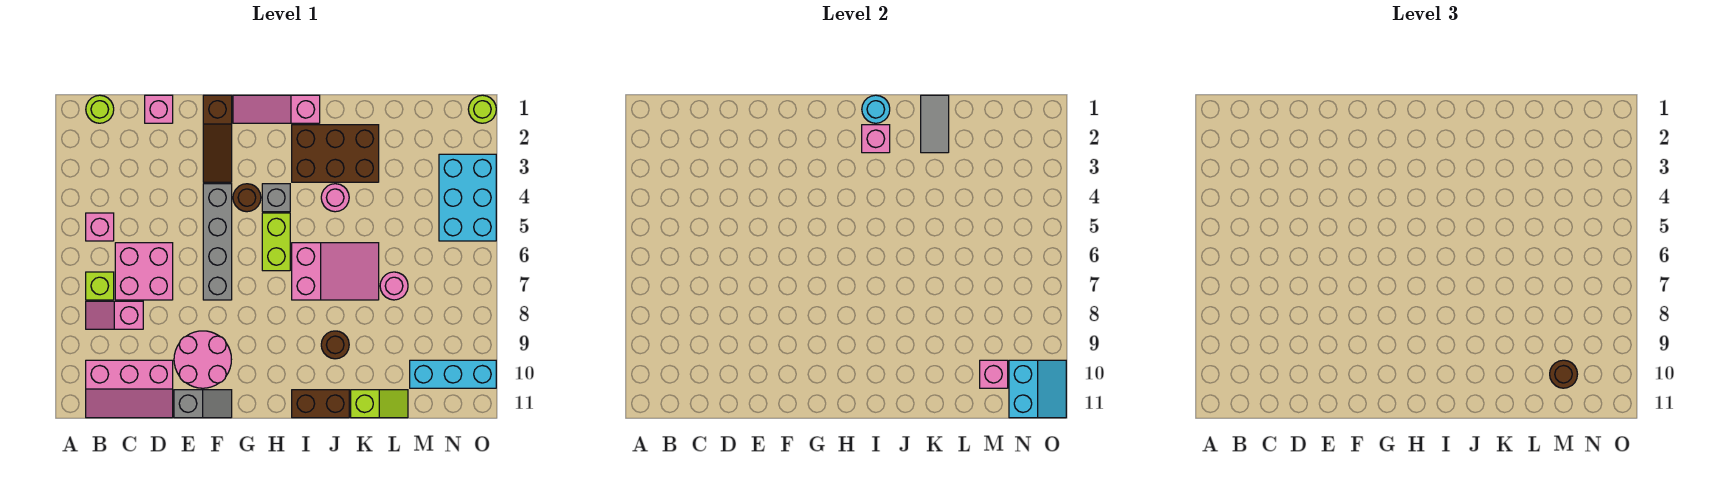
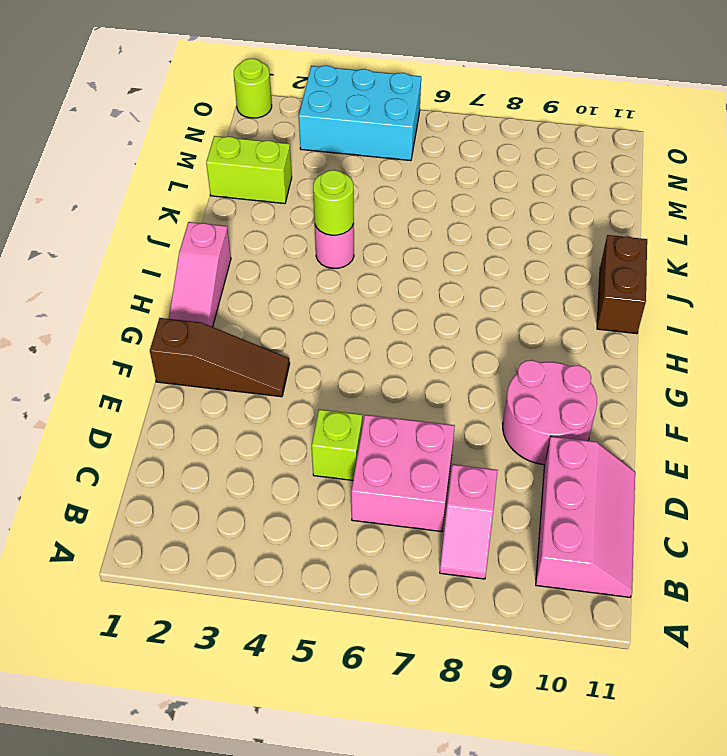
lime brick D5 level 1 -> lime brick B7 level 1
lime round brick J4 level 2 -> lime round brick B1 level 1
lime brick L1:L2 level 1 -> lime brick H5:H6 level 1
none -> pink brick B5 level 1
none -> pink brick D1 level 1
none -> grey slope E11:F11 level 1 top E
none -> grey brick F4:F7 level 1

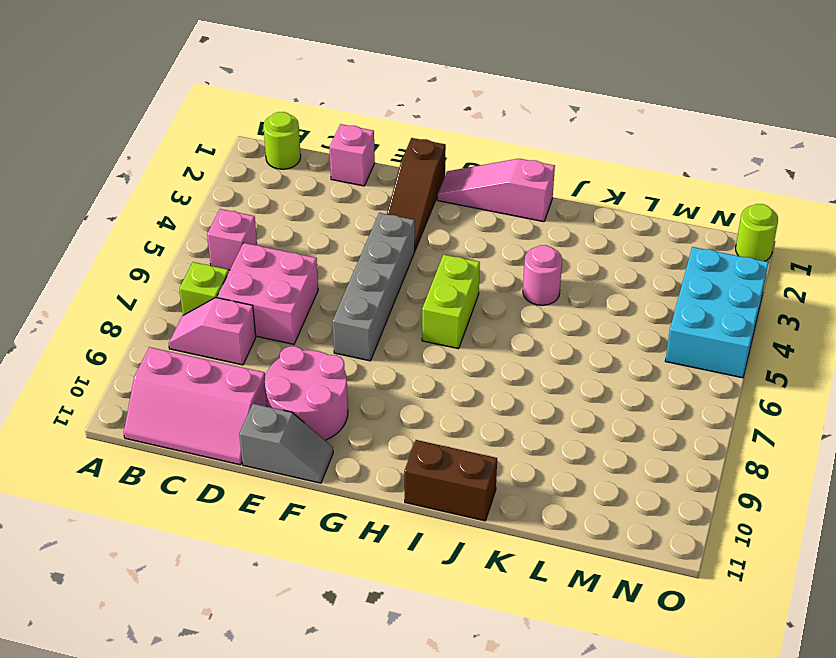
none -> brown round brick G4 level 1
none -> grey brick H4 level 1
none -> brown brick I2:K3 level 1
none -> pink slope I6:K7 level 1 top I

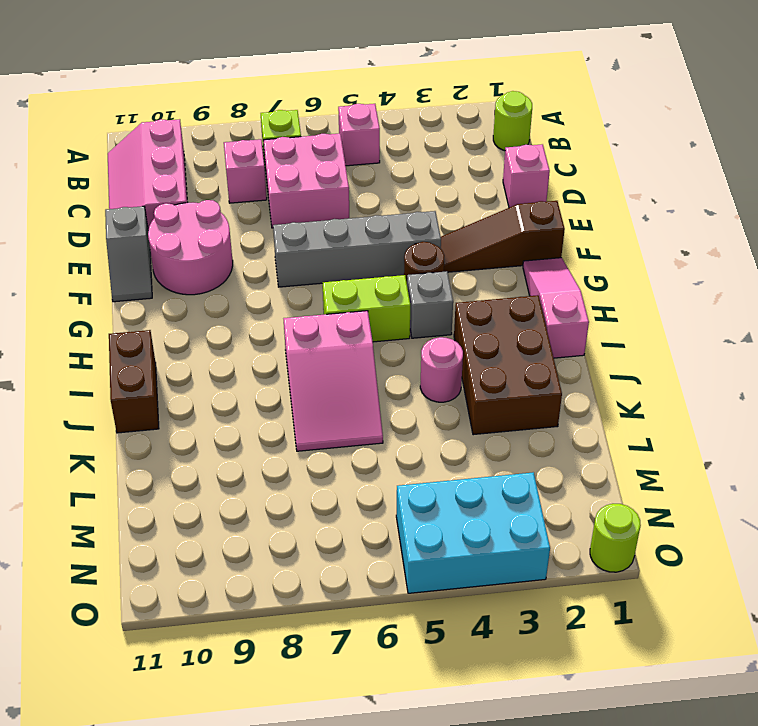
none -> brown round brick J9 level 1
none -> lime slope K11:L11 level 1 top K
none -> pink round brick L7 level 1
none -> cyan brick M10:O10 level 1

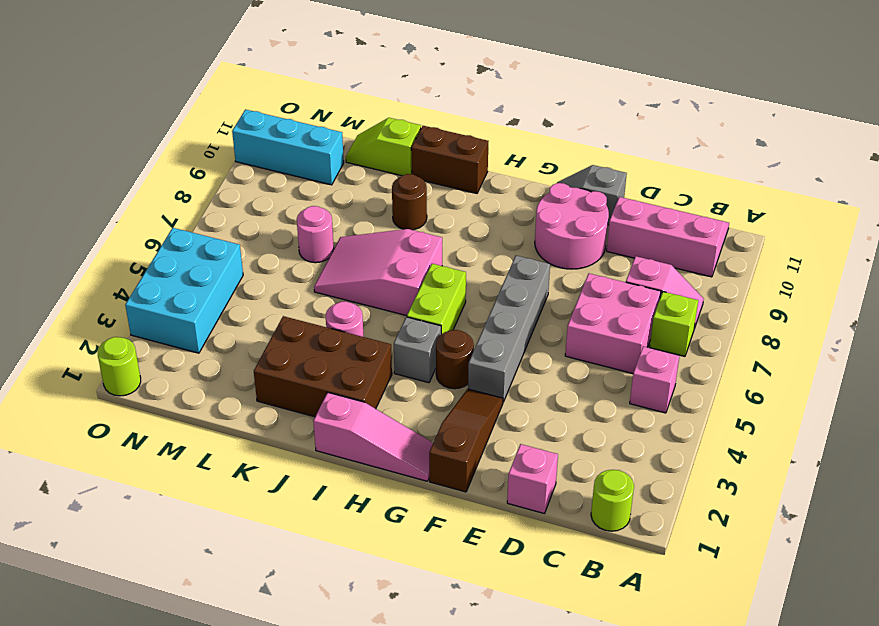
none -> cyan round brick I1 level 2
none -> pink brick I2 level 2
none -> grey tile K1:K2 level 2
none -> pink brick M10 level 2

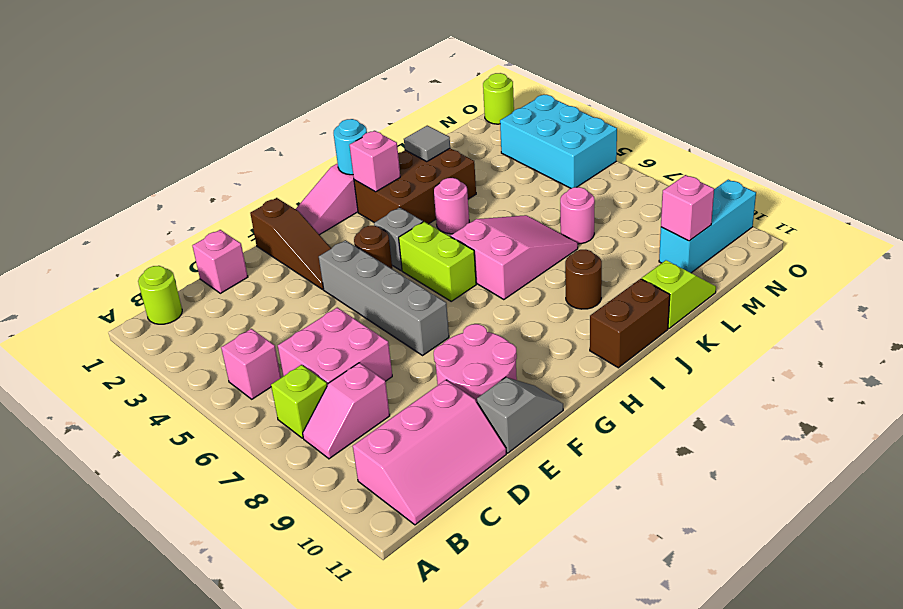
grey tile K2 level 2 -> grey tile K1:K2 level 2
none -> cyan slope N10:O11 level 2 top N
none -> brown round brick M10 level 3

